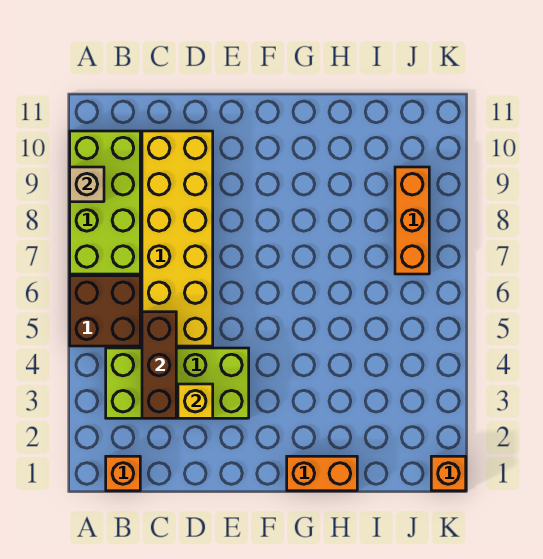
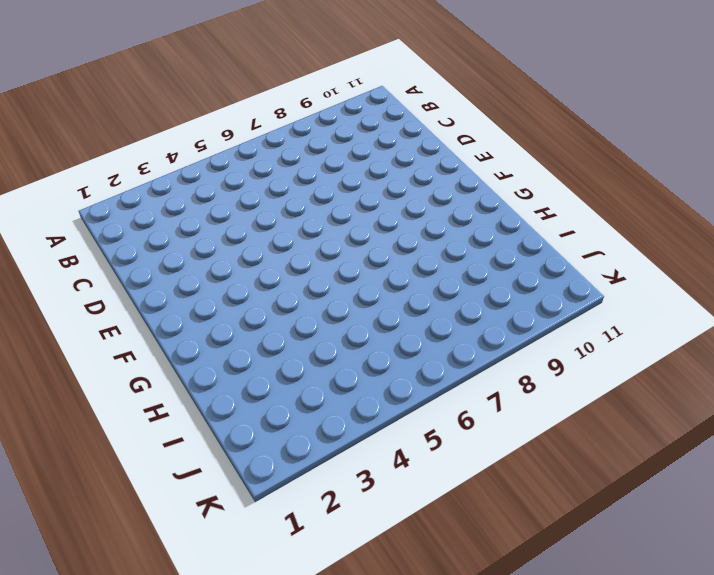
none -> brown brick A5:B6 level 1
none -> lime brick A7:B10 level 1

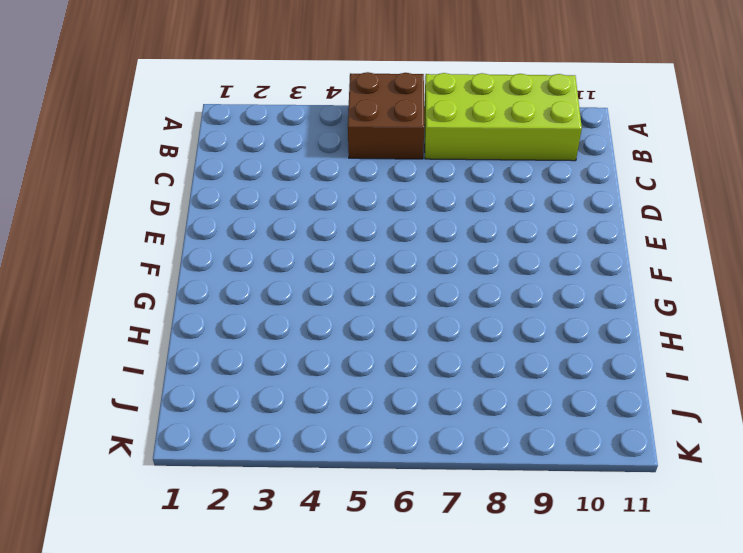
none -> orange brick B1 level 1
none -> lime brick B3:E4 level 1

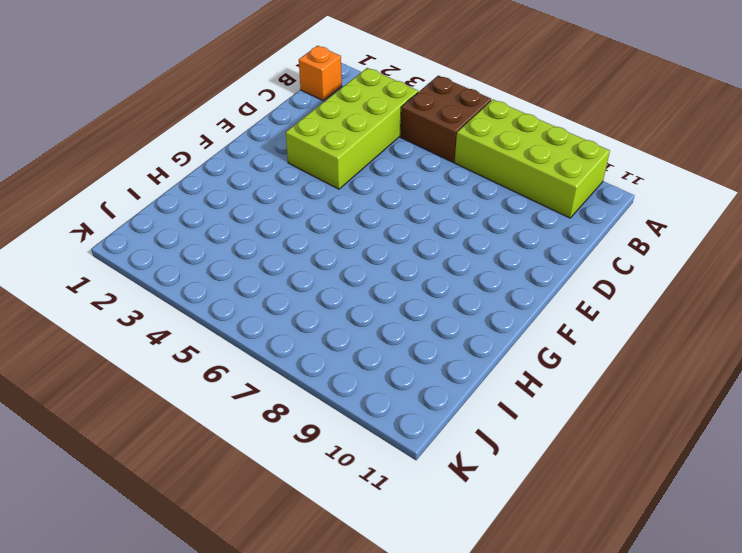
none -> yellow brick C5:D10 level 1
none -> orange brick G1:H1 level 1

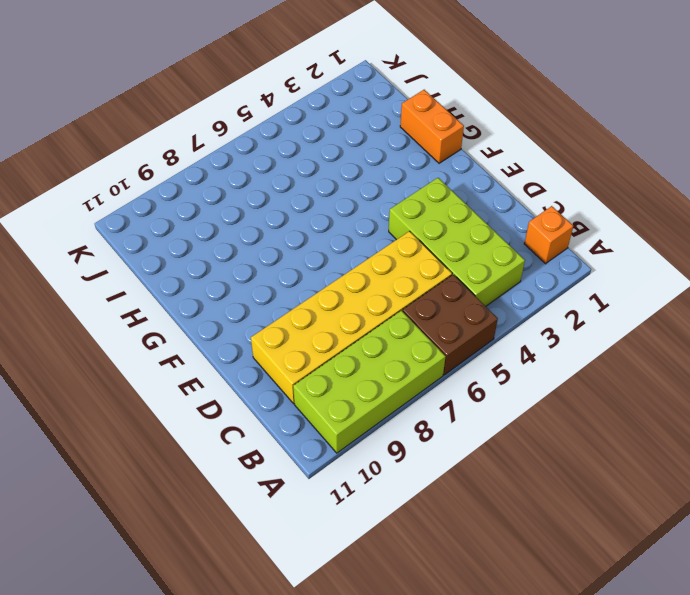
none -> orange brick J7:J9 level 1
none -> orange brick K1 level 1

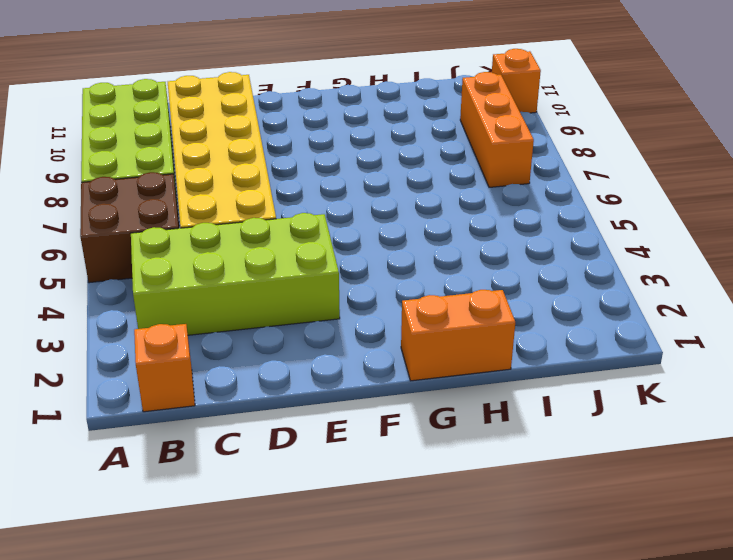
orange brick K10 level 1 -> orange brick K1 level 1
none -> tan brick A9 level 2
none -> brown brick C3:C5 level 2

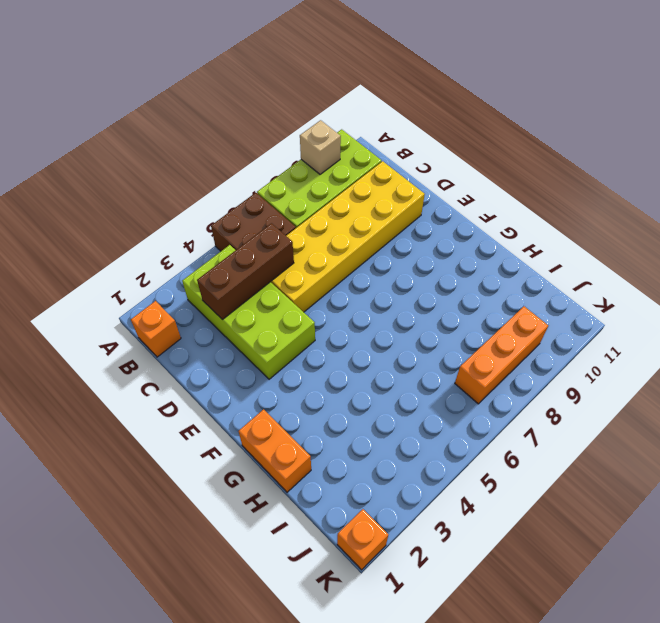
none -> yellow brick D3 level 2

